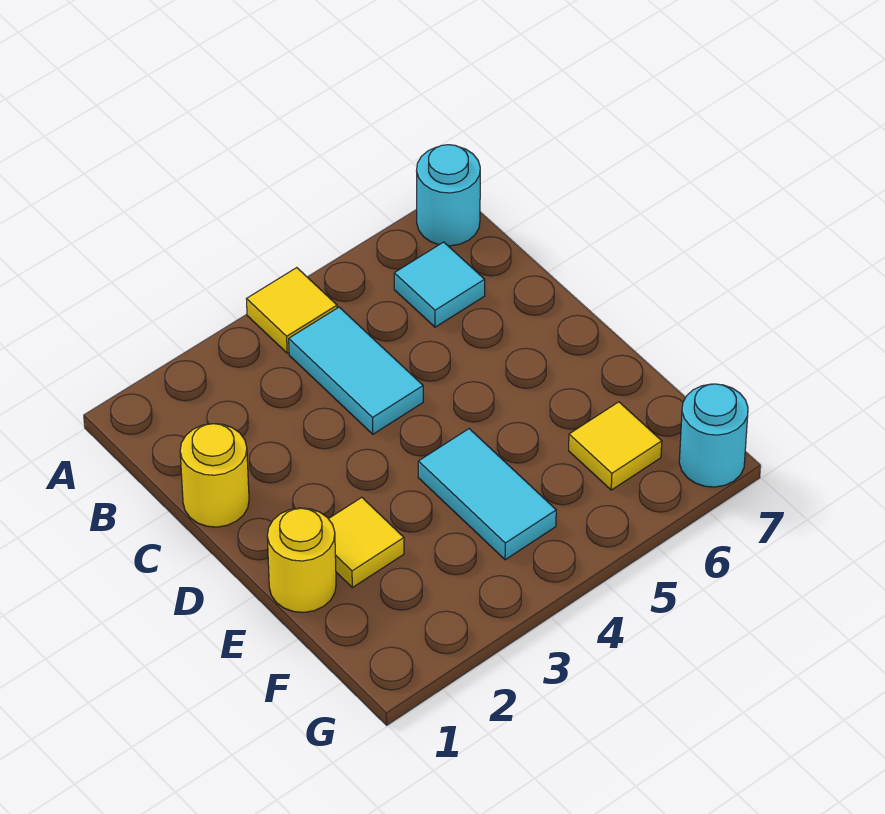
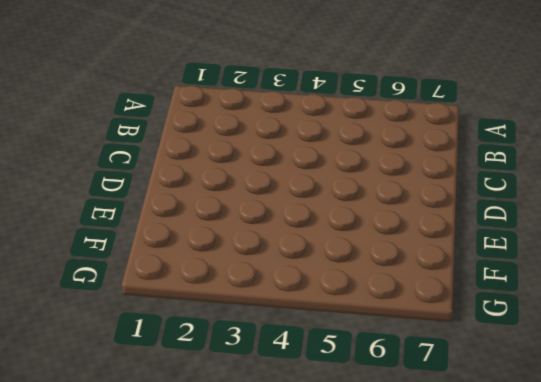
none -> yellow tile A4 level 1
none -> cyan round brick A7 level 1

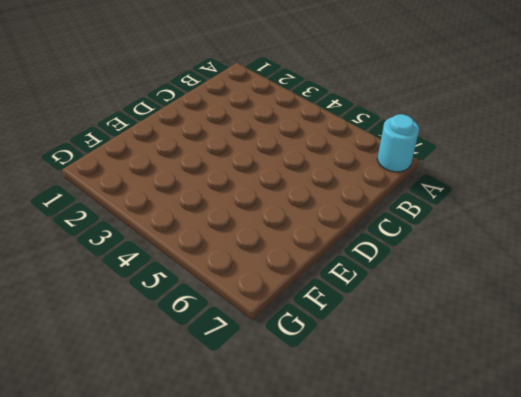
none -> yellow tile A4 level 1
none -> cyan tile B4:C4 level 1

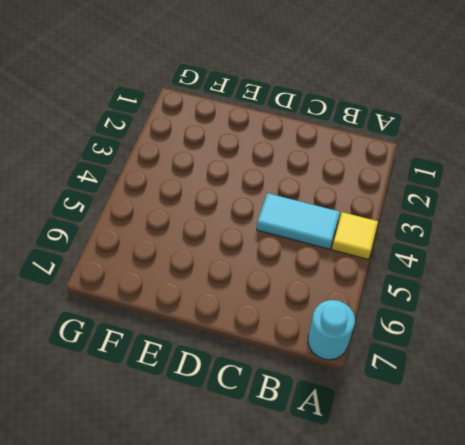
none -> cyan tile B6 level 1
none -> yellow round brick C1 level 1

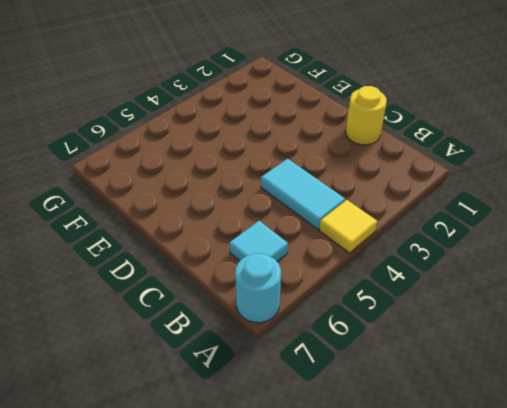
none -> yellow round brick E1 level 1
none -> yellow tile E2 level 1

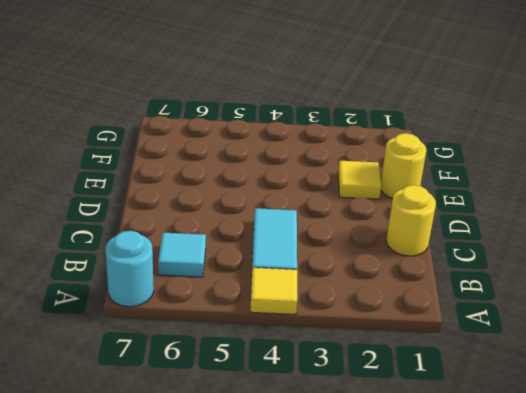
none -> cyan tile E4:F4 level 1
none -> yellow tile F6 level 1

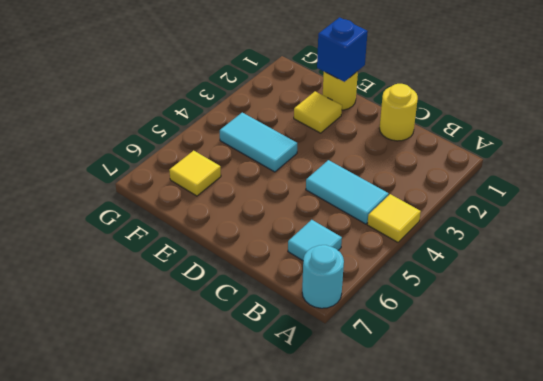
blue brick E1 level 2 -> none
none -> cyan round brick G7 level 1

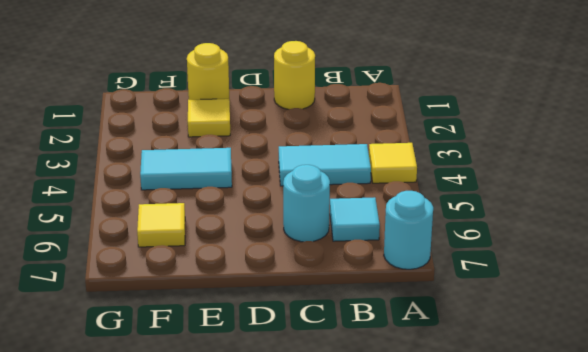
cyan round brick C6 level 1 -> cyan round brick G7 level 1

